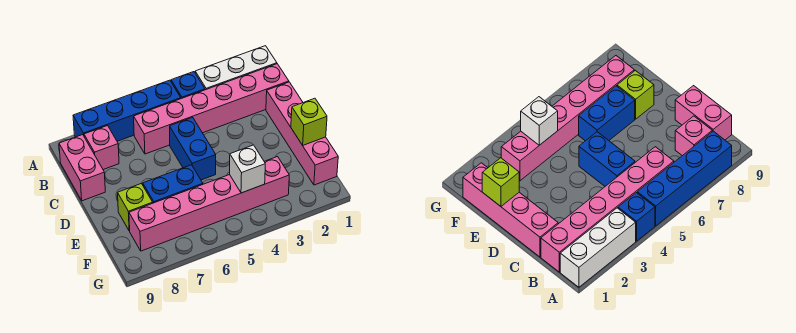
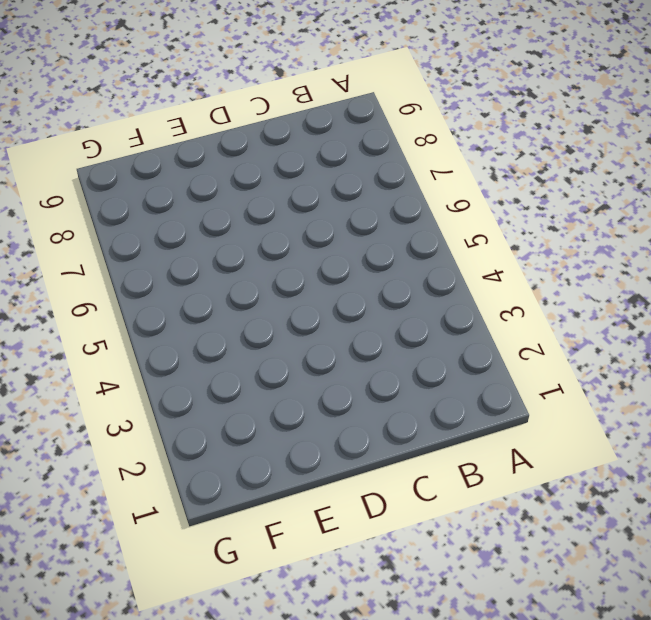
none -> white brick A1:A3 level 1
none -> blue brick A4 level 1
none -> blue brick A5:A8 level 1

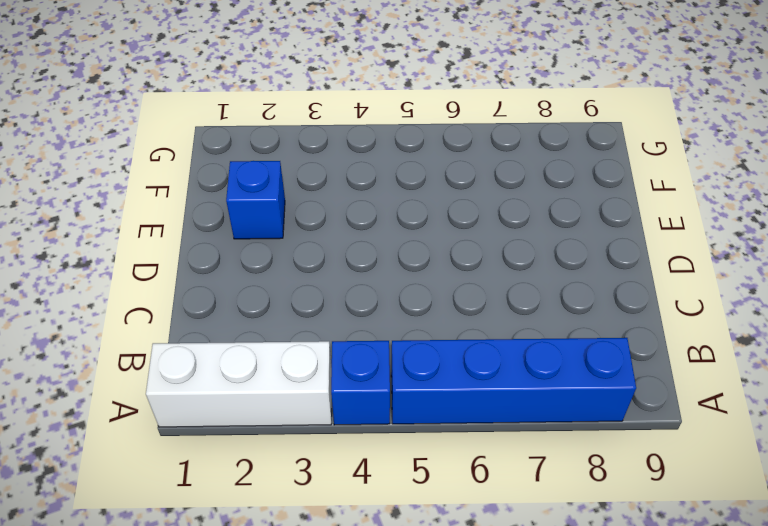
blue brick E2 level 1 -> none
none -> pink brick B1:B6 level 1
none -> pink brick B8 level 1
none -> pink brick B9:C9 level 1

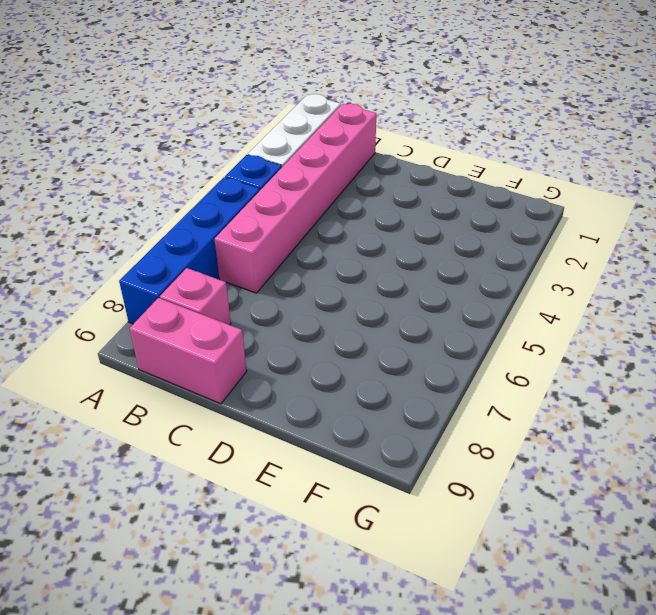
none -> pink brick C1:F1 level 1
none -> blue brick C5:D5 level 1
none -> blue brick E6:E7 level 1

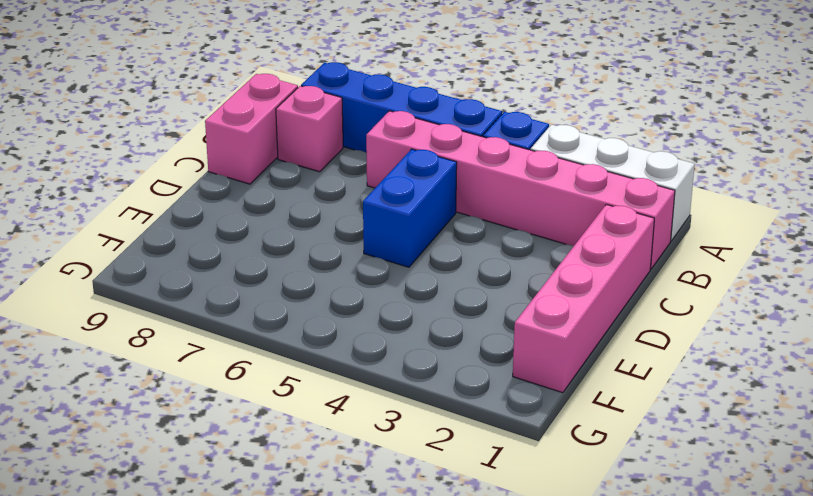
none -> blue brick E6:E7 level 1
none -> lime brick E8 level 1
none -> pink brick F3:F8 level 1

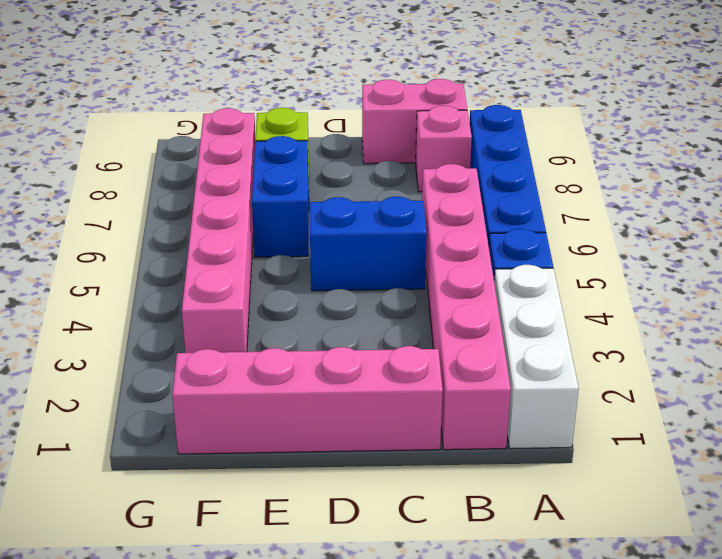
none -> lime brick E1 level 2
none -> white brick F4 level 2

